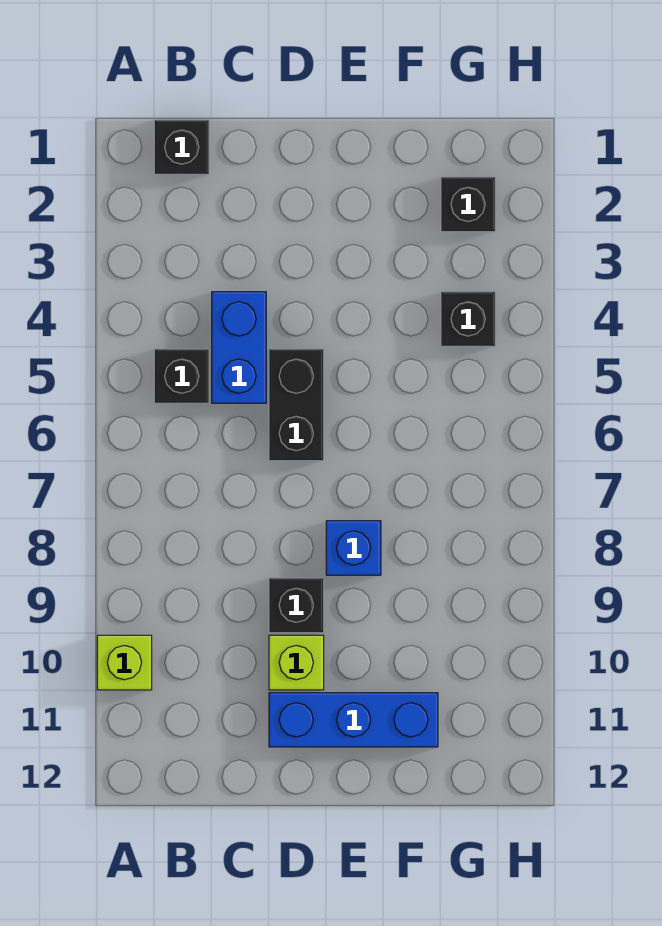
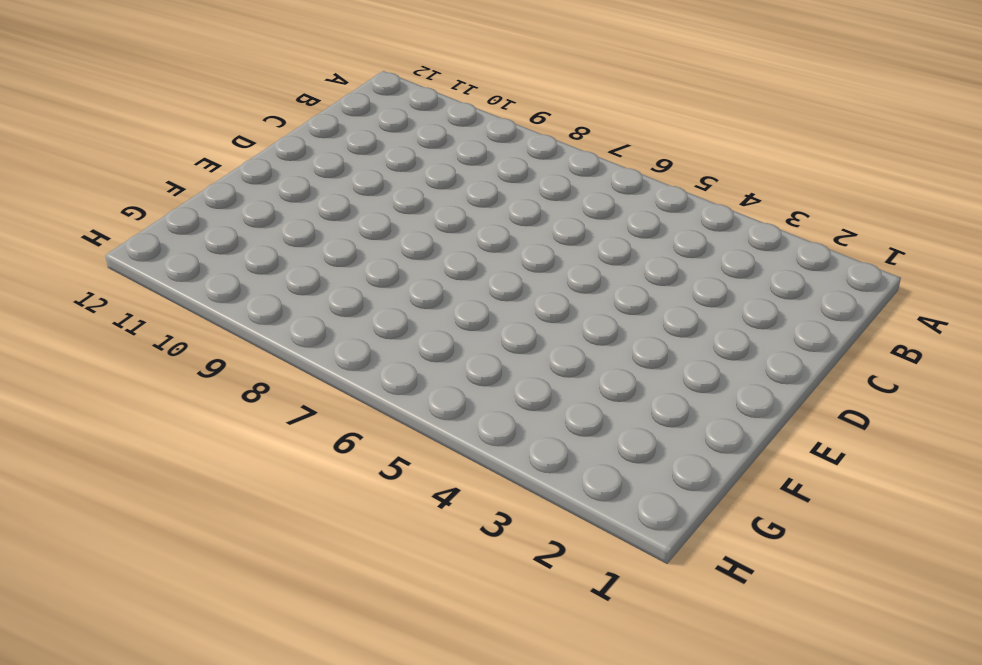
none -> lime brick A10 level 1
none -> black brick B1 level 1

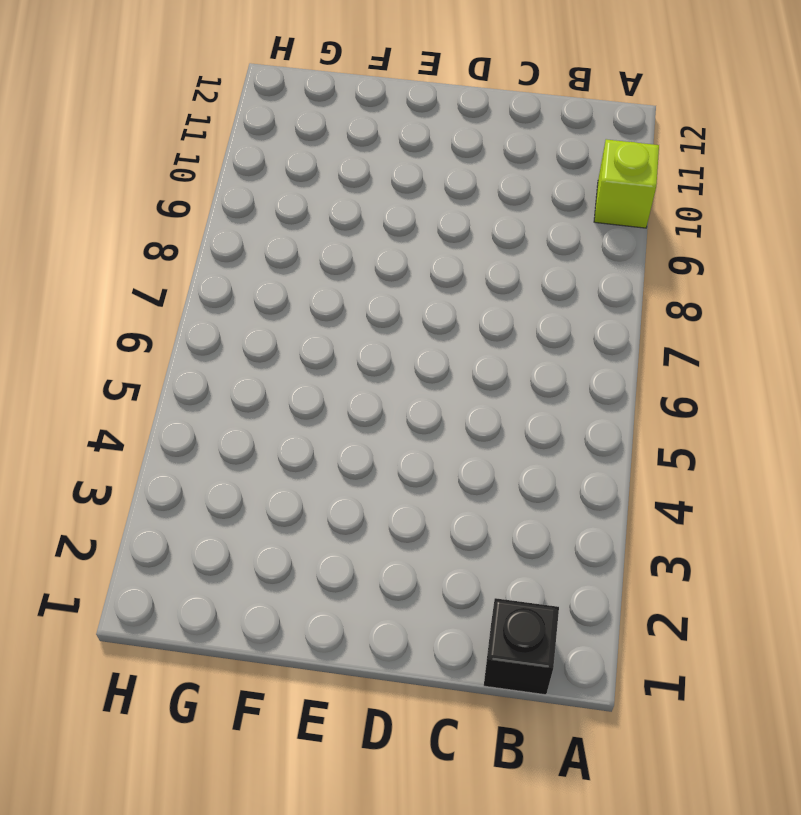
none -> black brick B5 level 1
none -> blue brick C4:C5 level 1

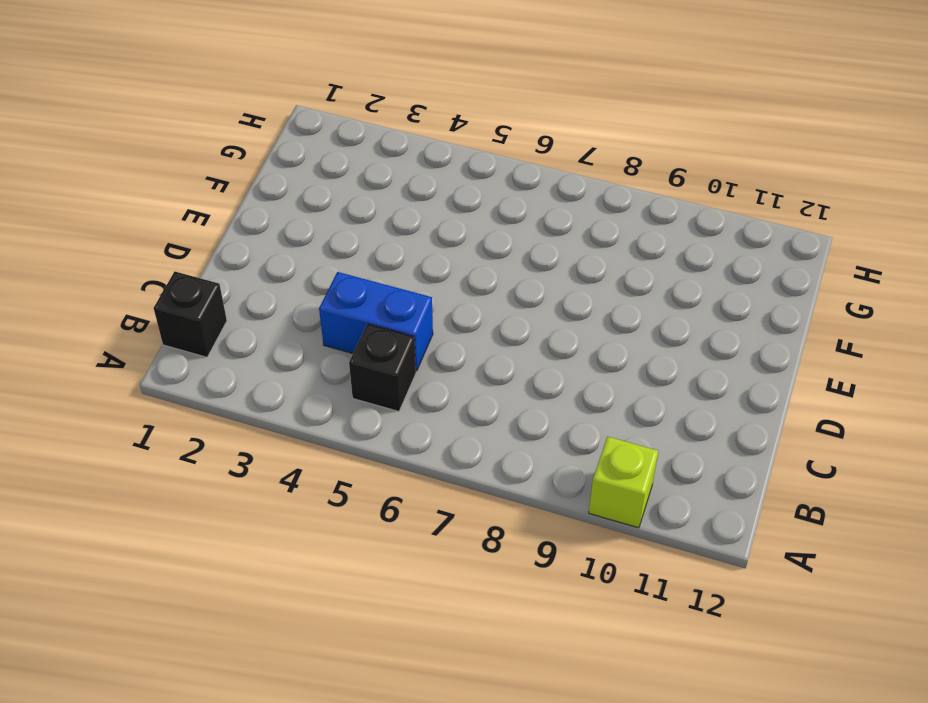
none -> black brick D5:D6 level 1
none -> black brick D9 level 1

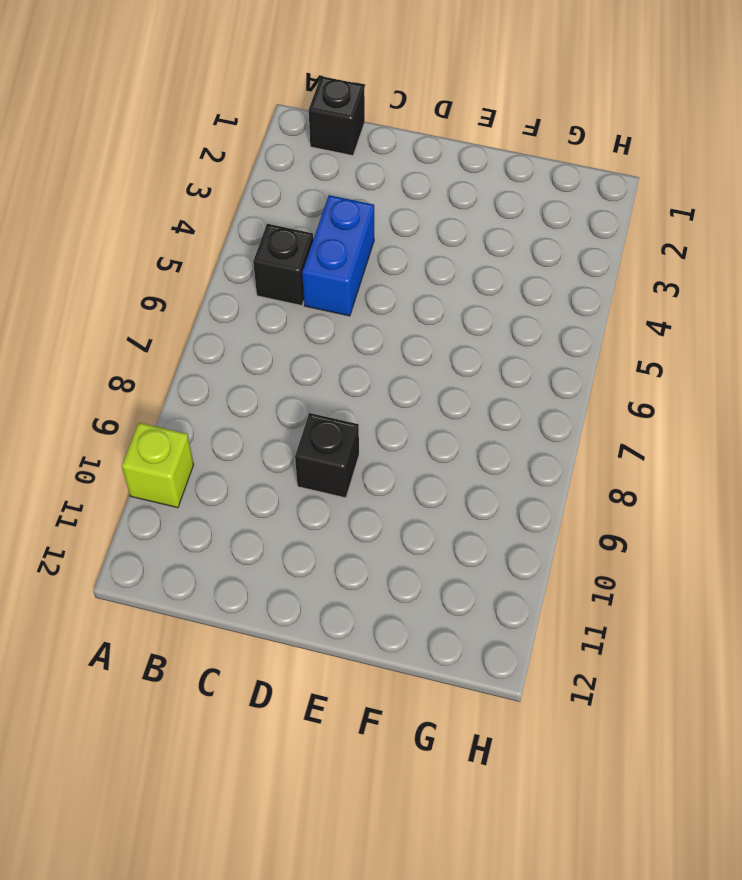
none -> black brick D5:D6 level 1
none -> lime brick D10 level 1

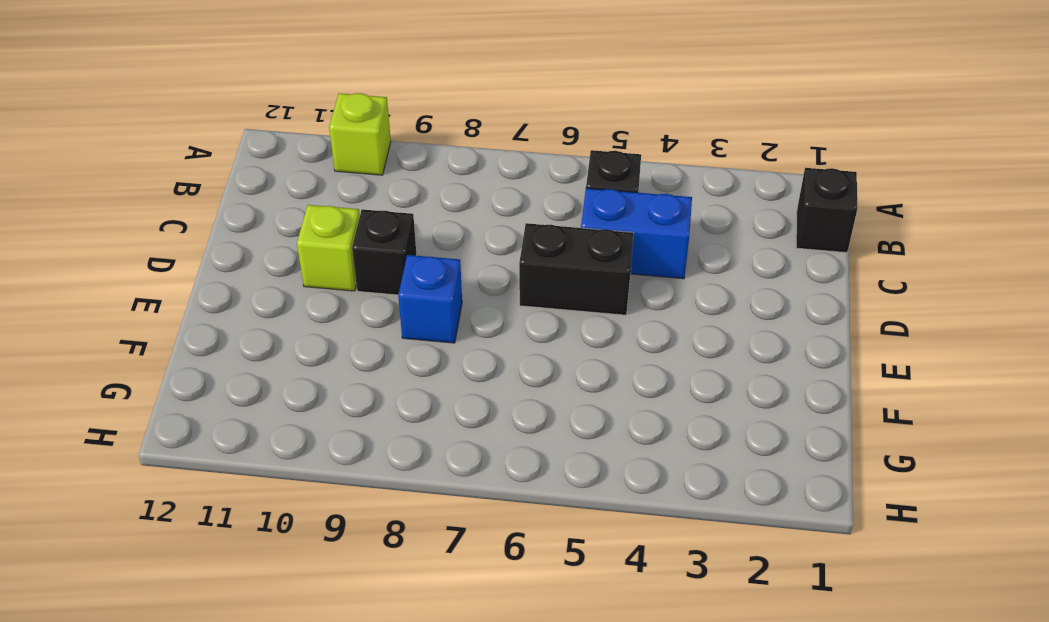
none -> blue brick D11:F11 level 1
none -> black brick G2 level 1

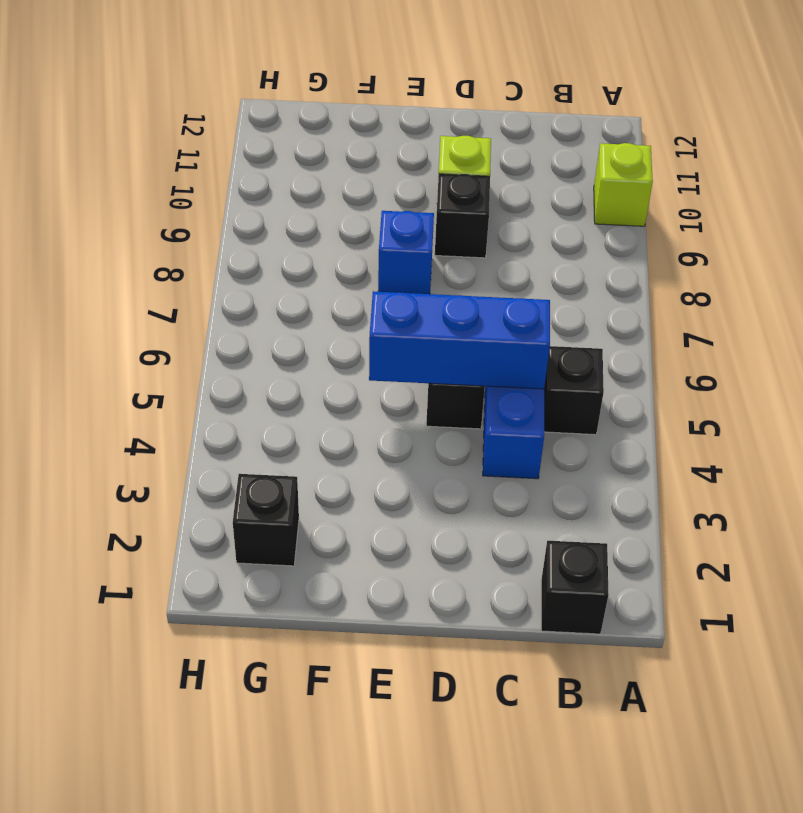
blue brick C5:E5 level 2 -> blue brick D11:F11 level 1
none -> black brick G4 level 1

